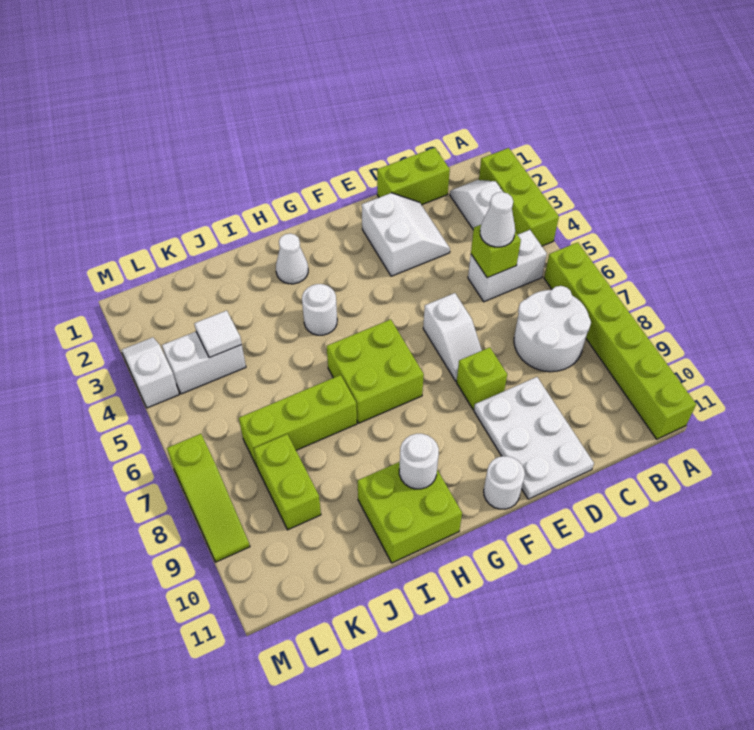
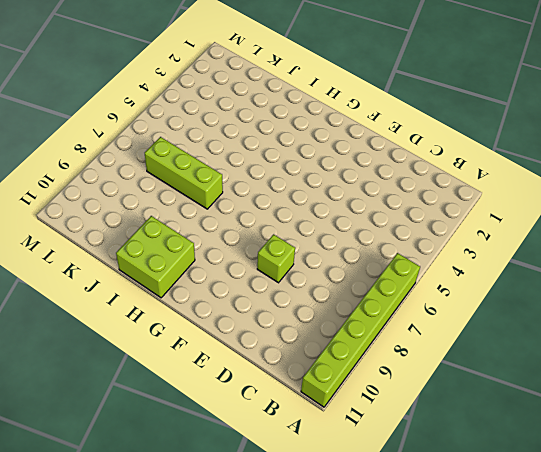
none -> lime brick A2:A4 level 1
none -> white slope B2:B3 level 1 top 3
none -> white brick B5:C5 level 1

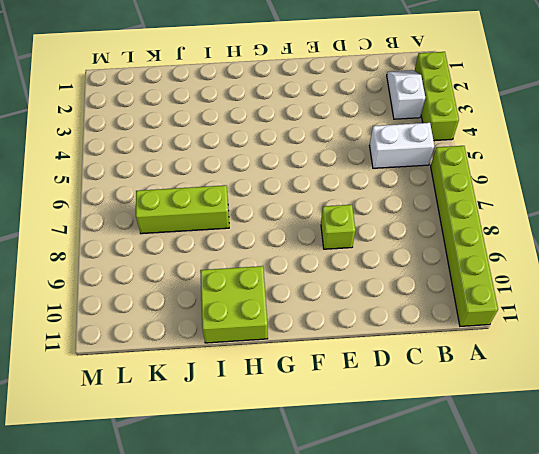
none -> white round brick B7:C8 level 1
none -> lime brick C1:D1 level 1
none -> white slope D2:E3 level 1 top E

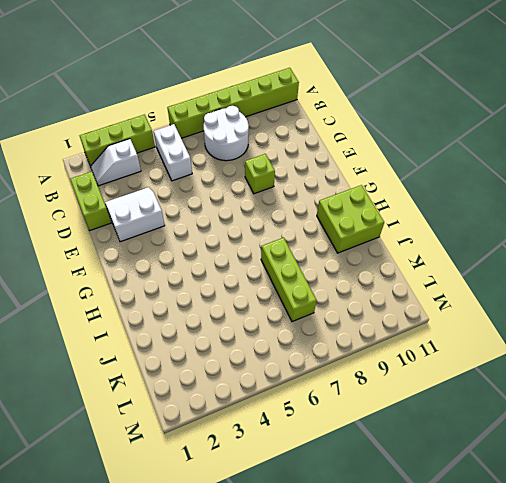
none -> white plate D9:E11 level 1
none -> white slope E6:E7 level 1 top 6
none -> white round brick F11 level 1

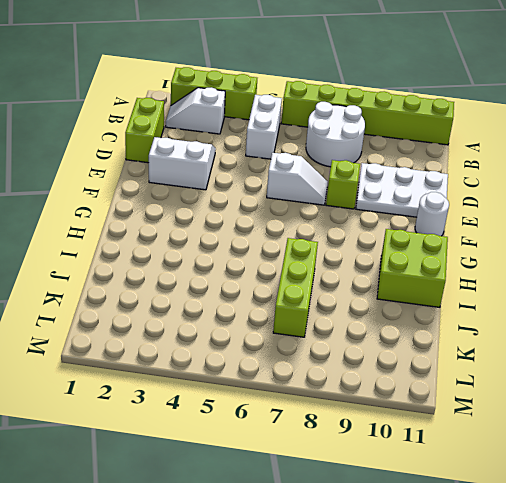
none -> lime brick G6:H7 level 1
none -> white cone H2 level 1
none -> white round brick H4 level 1

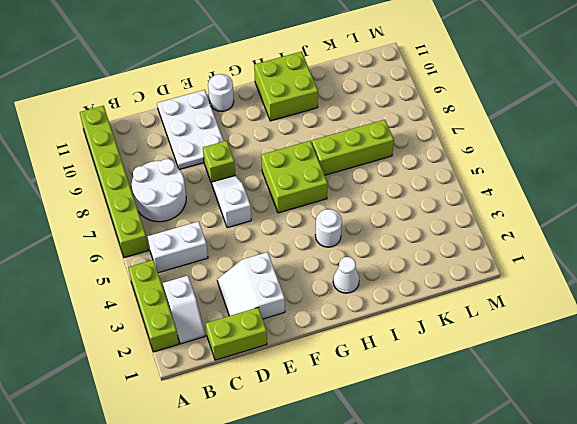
none -> white brick K4:L4 level 1
none -> lime brick K8:K9 level 1
none -> white slope M3:M4 level 1 top 4

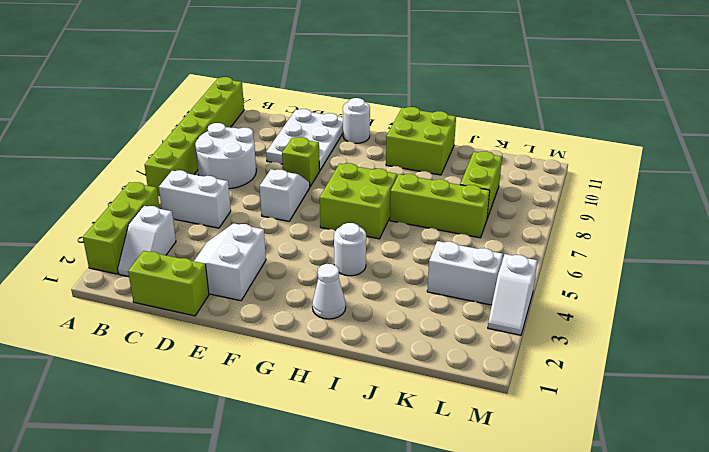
none -> lime slope M7:M9 level 1 top 7
none -> lime brick C5 level 2
none -> white round brick H10 level 2

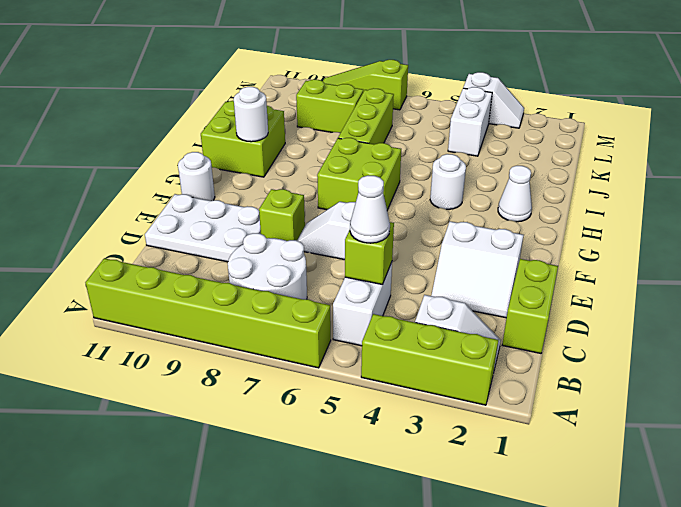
none -> white tile K4 level 2

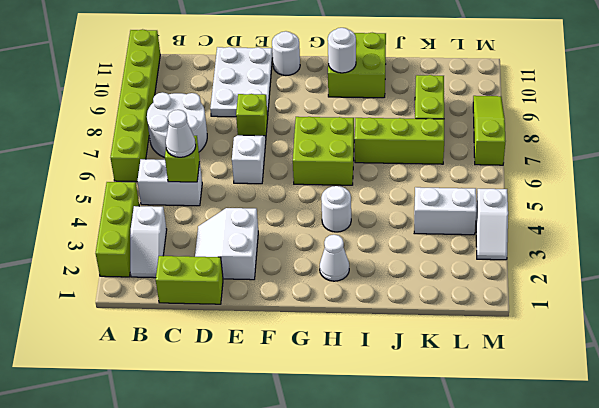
none -> white tile K4 level 2

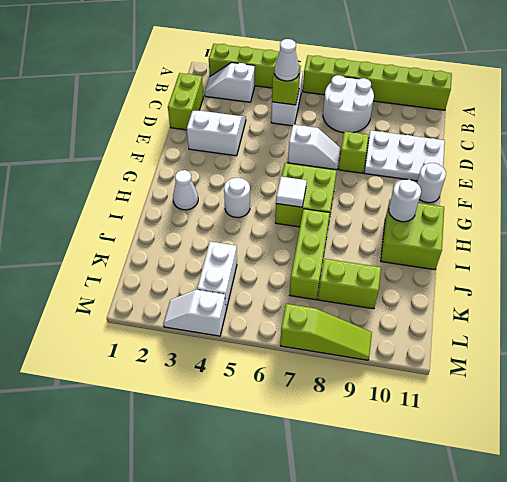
white tile H6 level 2 -> white tile K4 level 2

